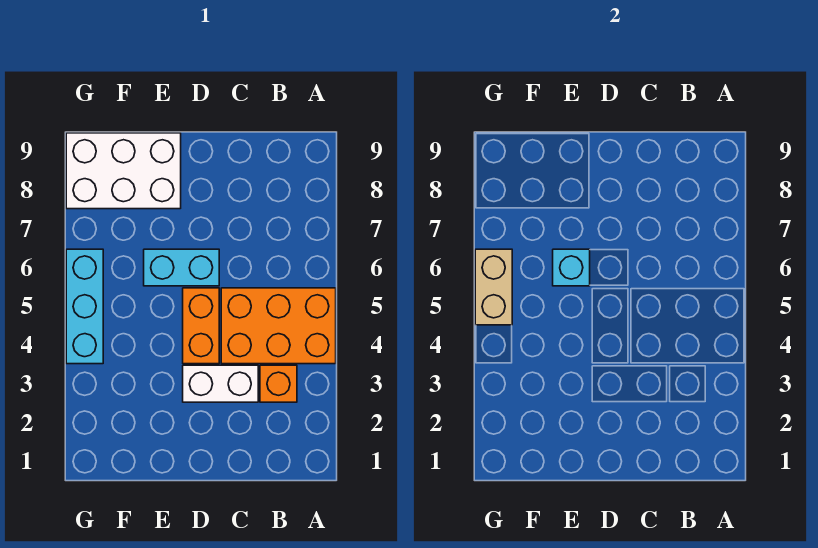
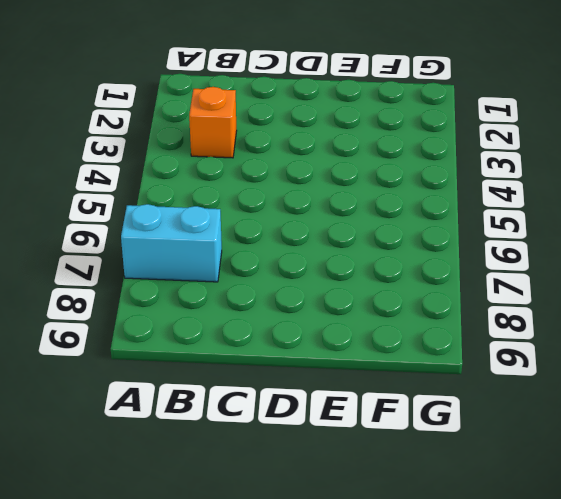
cyan brick A7:B7 level 1 -> cyan brick D6:E6 level 1
none -> orange brick A4:C5 level 1
none -> white brick C3:D3 level 1

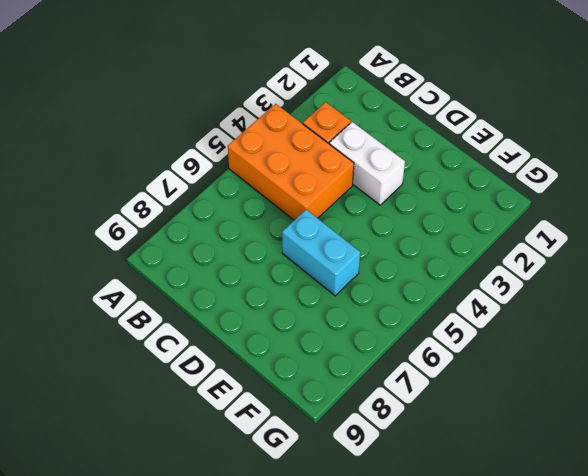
none -> orange brick D4:D5 level 1
none -> white brick E8:G9 level 1

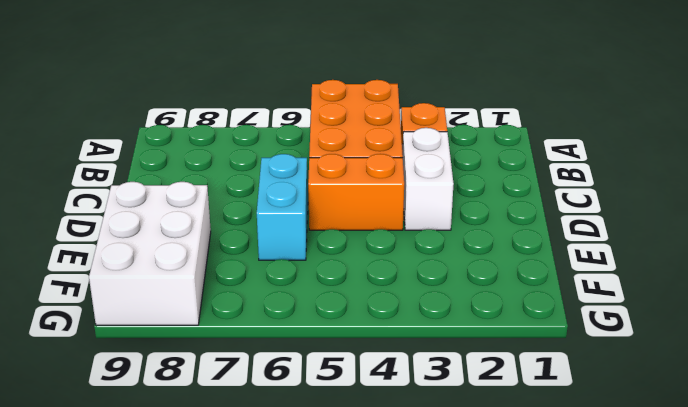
none -> cyan brick G4:G6 level 1
none -> cyan brick E6 level 2

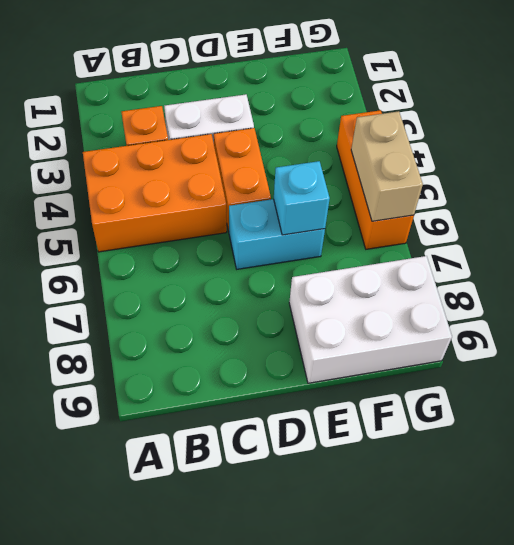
orange brick G4:G6 level 1 -> cyan brick G4:G6 level 1

